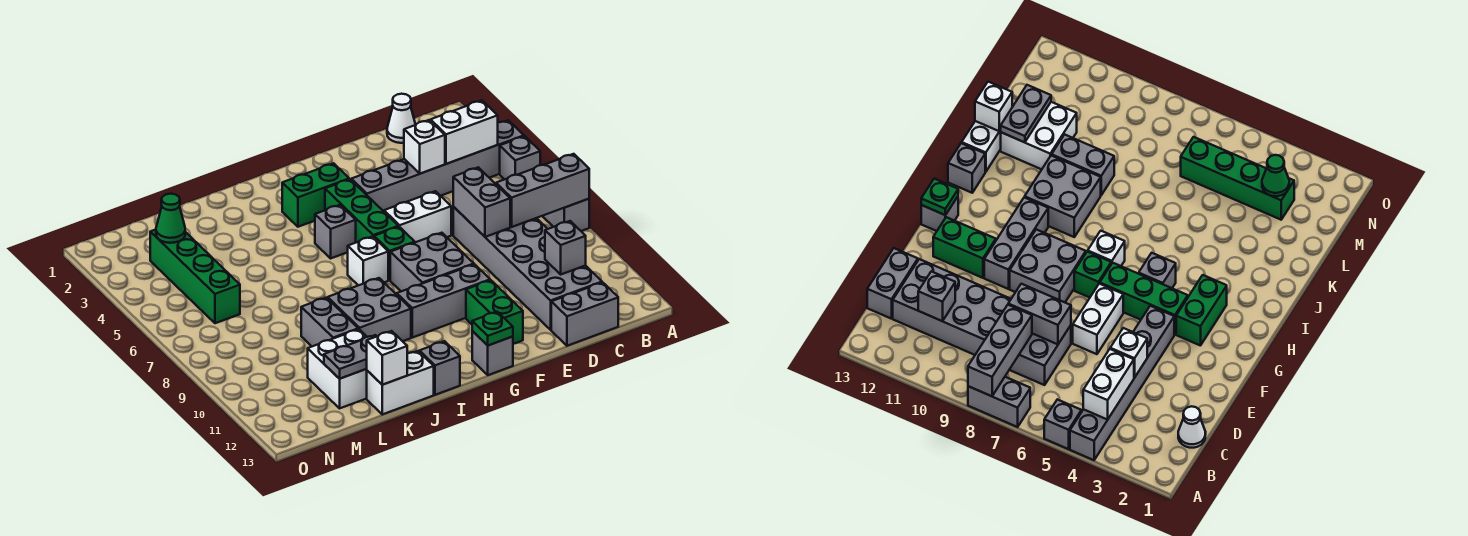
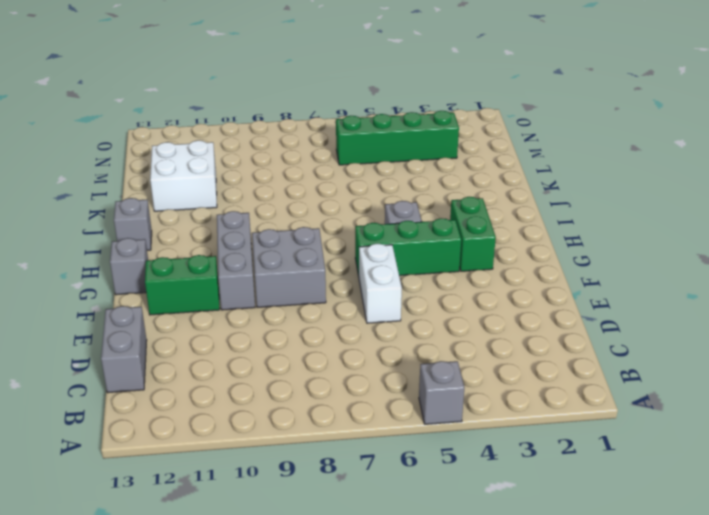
none -> grey brick A4:F4 level 1
none -> grey brick A7:A8 level 1
none -> white cone C1 level 1
none -> grey brick C7:D12 level 1

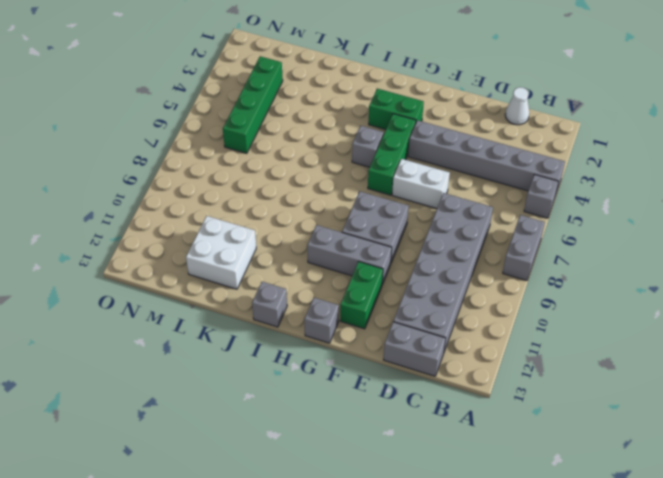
none -> green brick G7 level 1
none -> white brick H7 level 1
none -> grey brick I9:J10 level 1
none -> white brick J13:K13 level 1

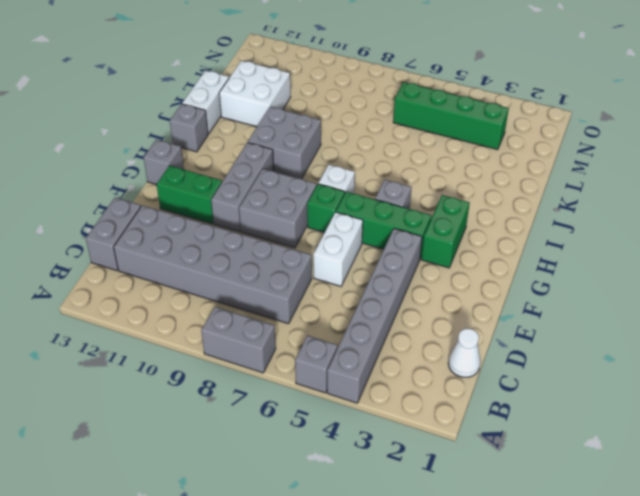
none -> grey brick K9:K10 level 1
none -> grey brick A8:C8 level 2
none -> white brick B4:C4 level 2
none -> grey brick C11 level 2

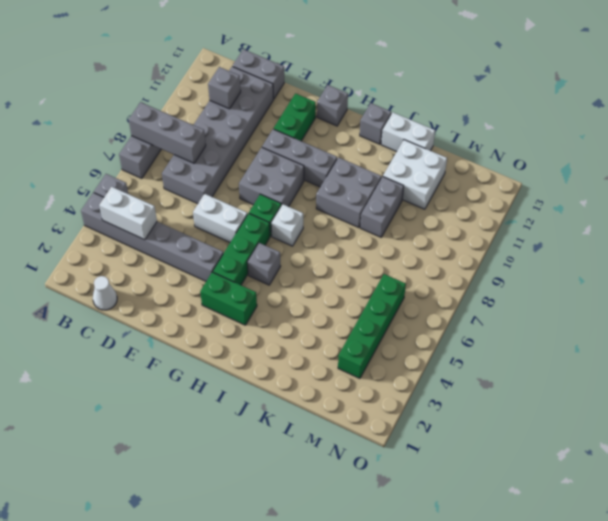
none -> white brick D4 level 2
none -> grey brick D7:D8 level 2
none -> green plate G13 level 2
none -> grey plate K12:L12 level 2

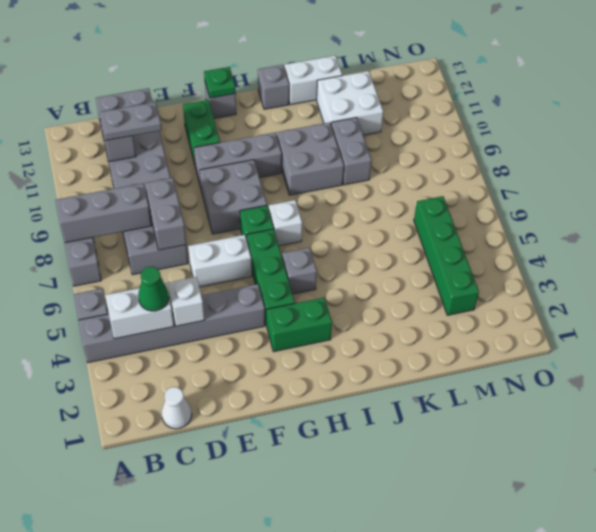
green cone C4 level 3 -> green cone M3 level 2
grey plate C11:D11 level 3 -> grey plate K12:L12 level 2
none -> white brick K13 level 2

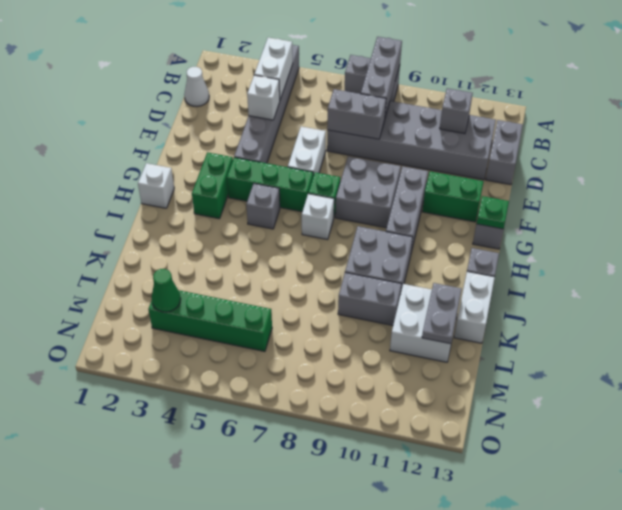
white brick H1 level 1 -> white brick K13 level 2
none -> grey brick A5 level 1

